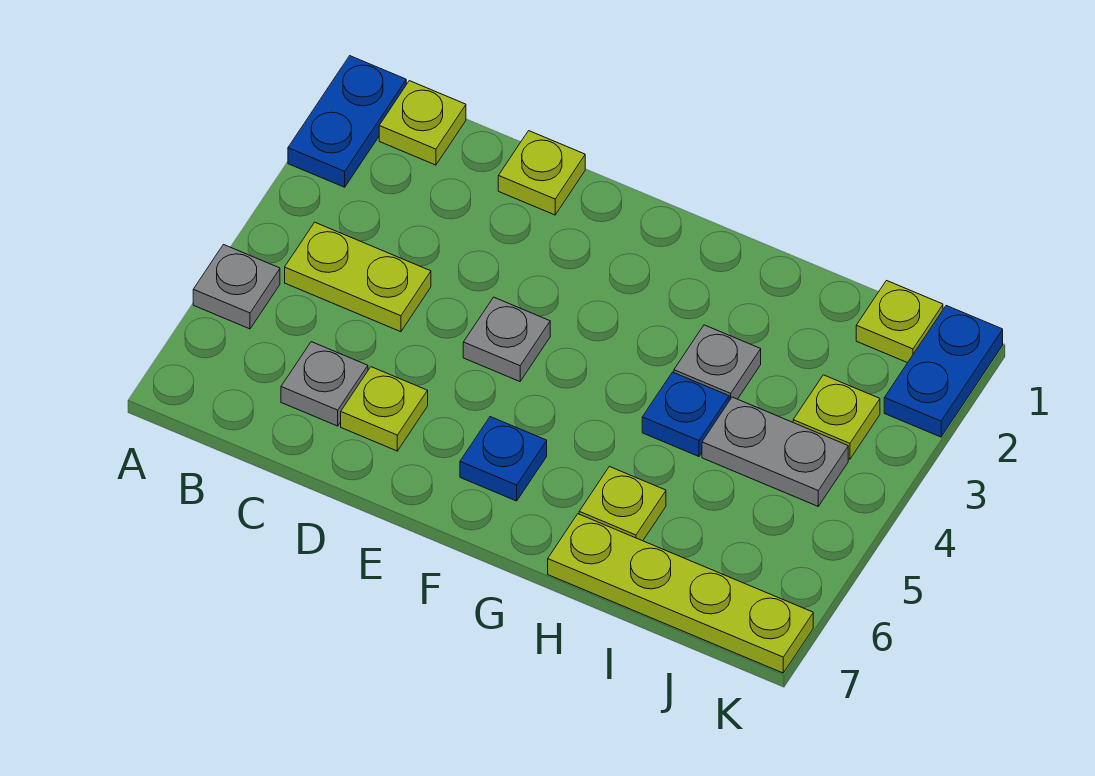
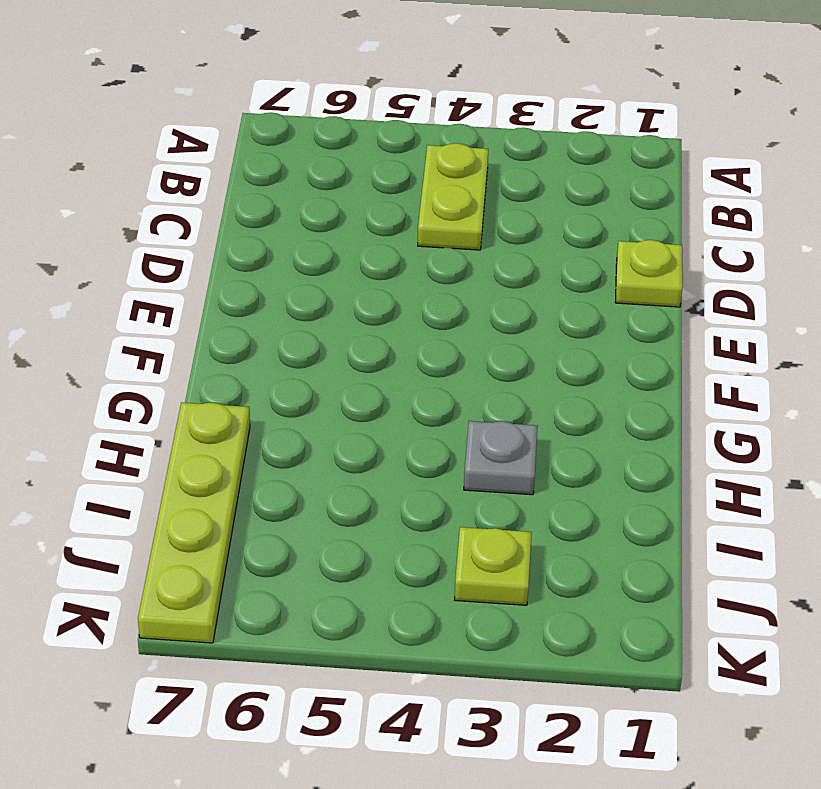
none -> blue plate A1:A2 level 1
none -> grey plate A5 level 1
none -> lime plate B1 level 1

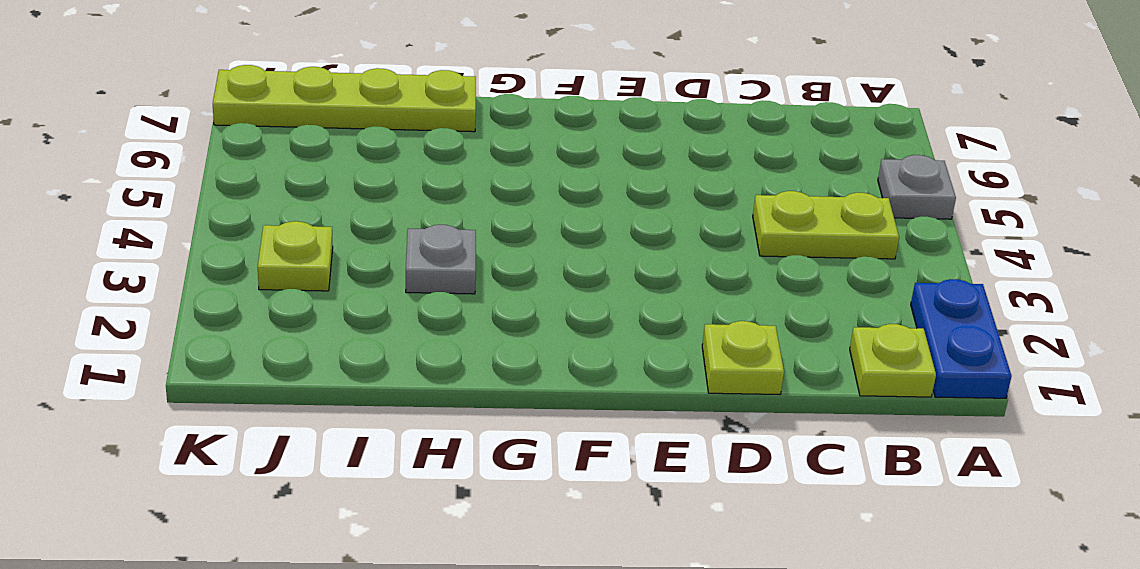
none -> grey plate C6 level 1
none -> lime plate D6 level 1
none -> grey plate E4 level 1

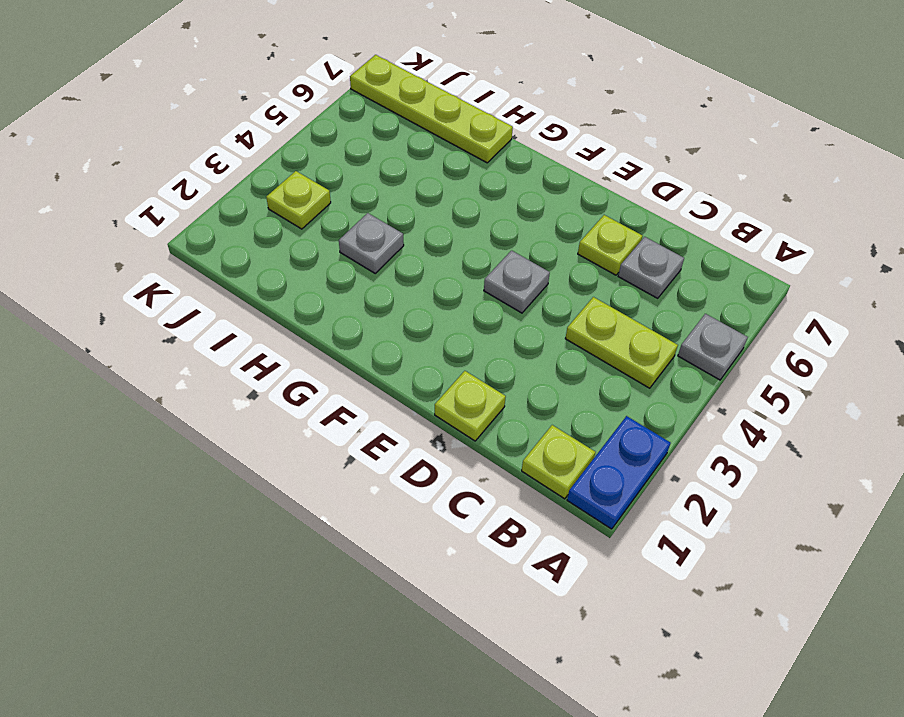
none -> blue plate F6 level 1
none -> blue plate H4 level 1
none -> lime plate H6 level 1

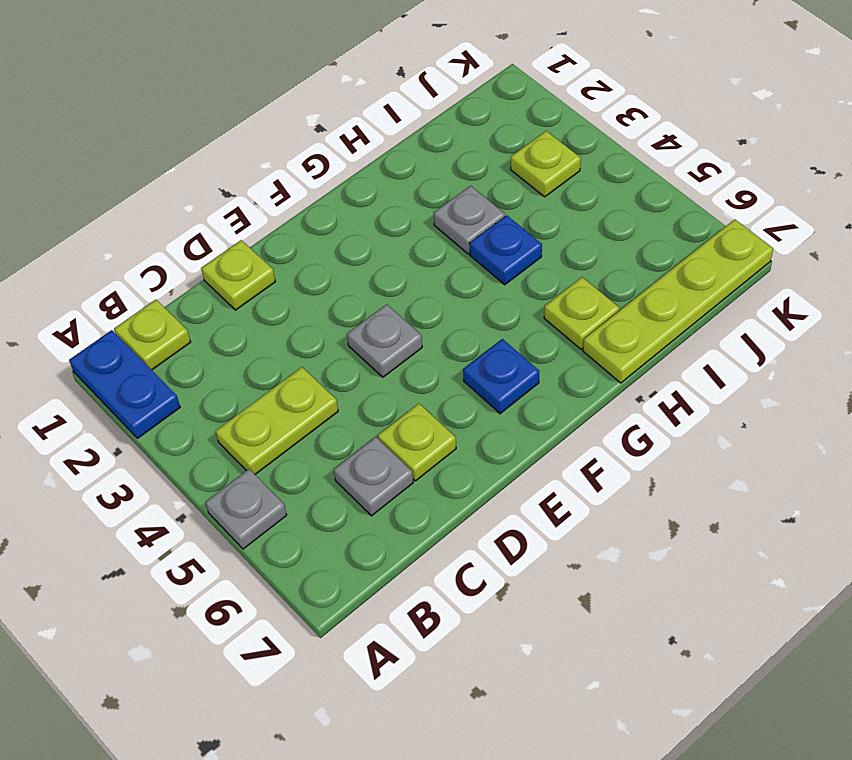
none -> grey plate I4:J4 level 1
none -> lime plate J1 level 1
none -> blue plate K1:K2 level 1

